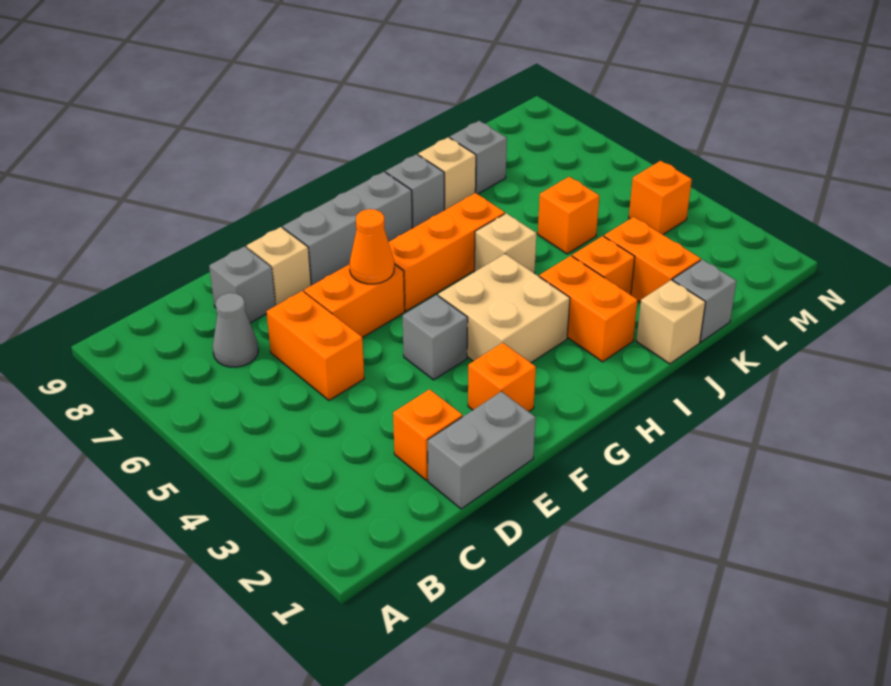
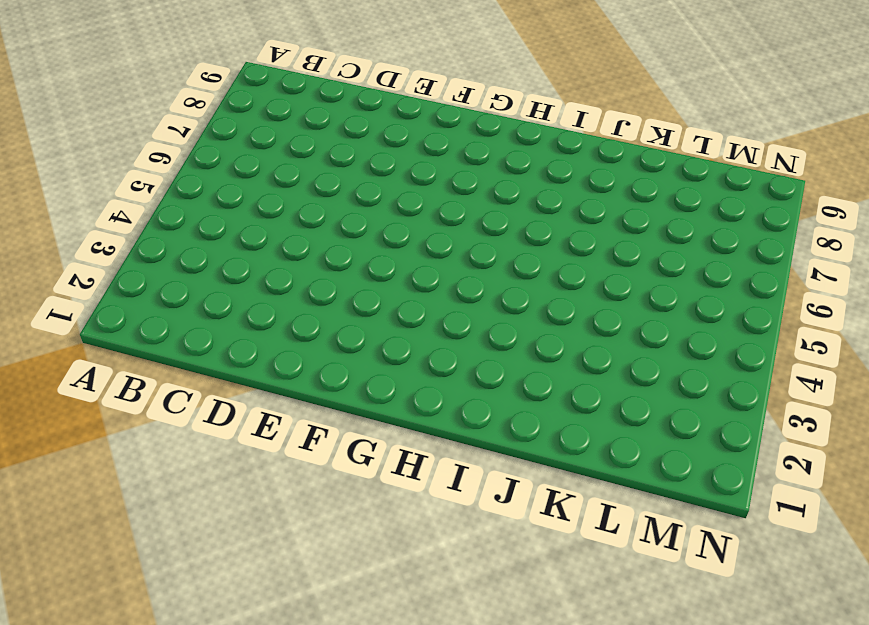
none -> grey cone C7 level 1
none -> grey brick D1:E1 level 1
none -> orange brick D2 level 1

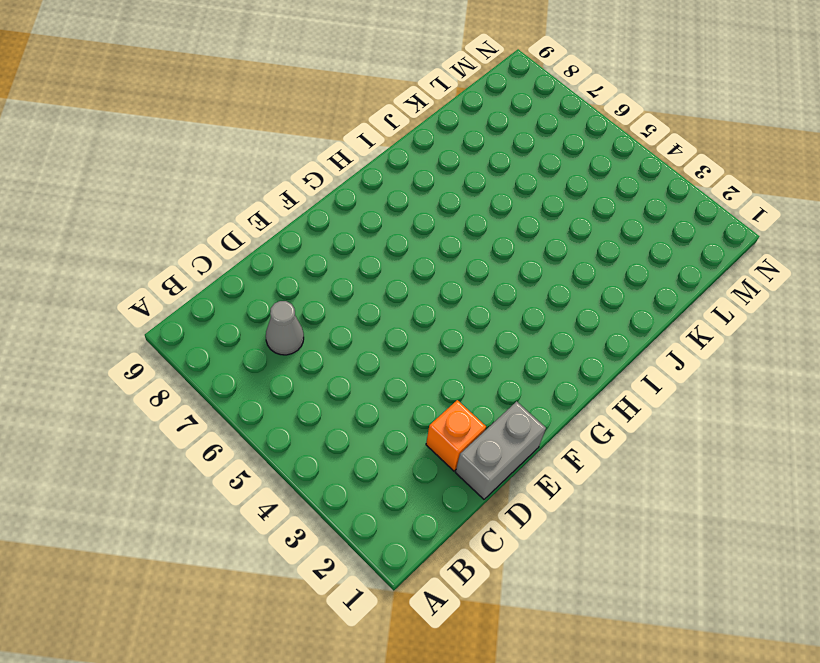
none -> orange brick D5:D6 level 1
none -> grey brick D8 level 1
none -> orange brick E6:F6 level 1

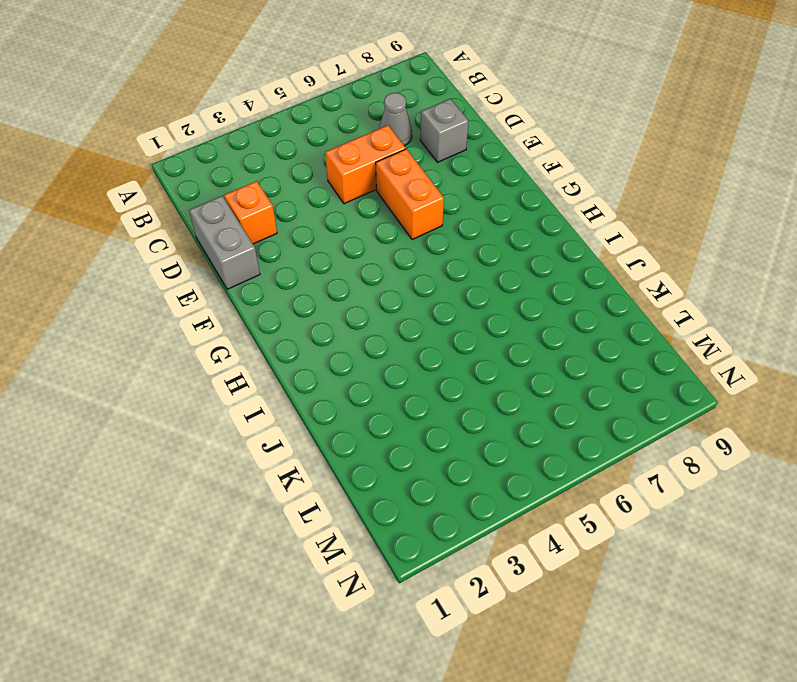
none -> tan brick E8 level 1
none -> orange brick F2 level 1
none -> grey brick F4 level 1

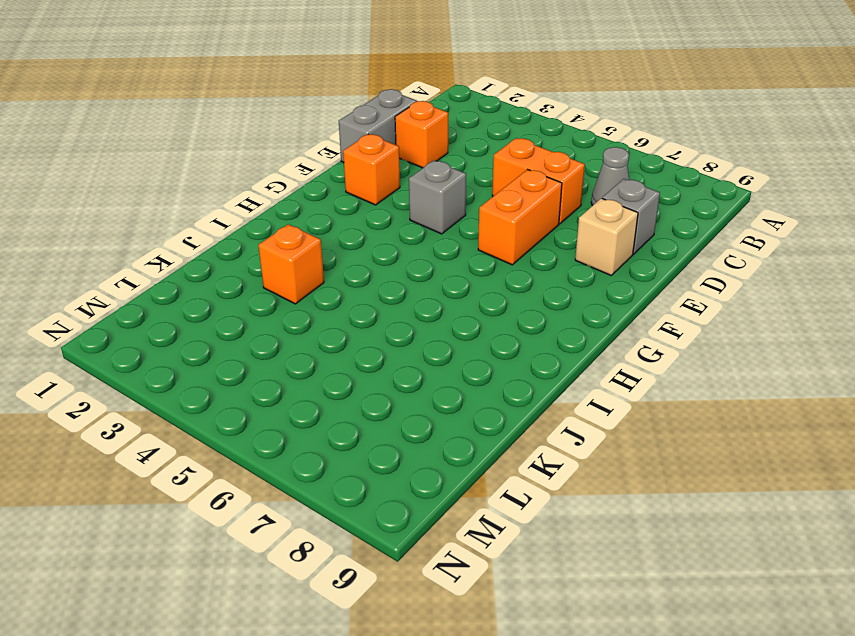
none -> grey brick F8:H8 level 1
none -> tan brick G3:H4 level 1
none -> orange brick G6:I6 level 1

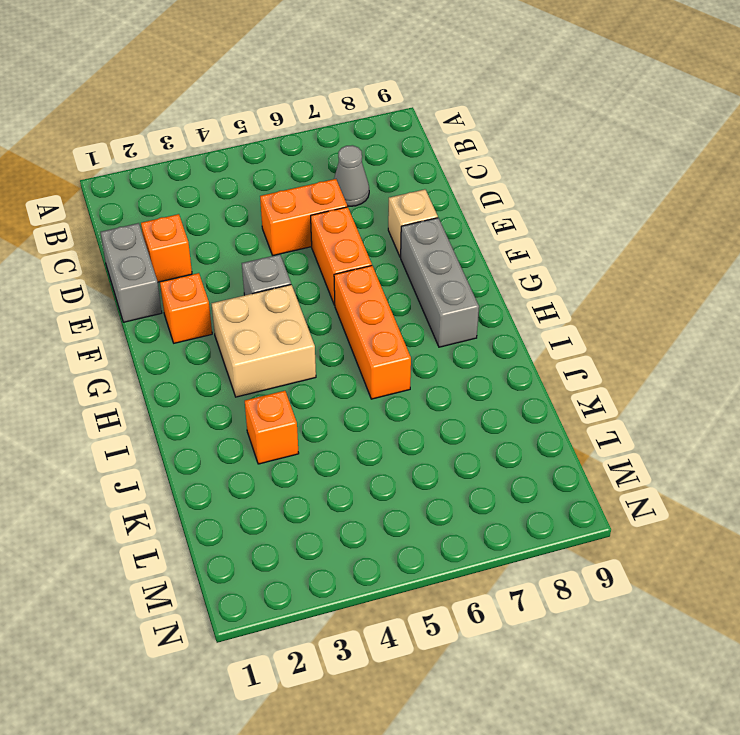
none -> grey brick D8 level 1
none -> orange brick I2:I3 level 1
none -> tan brick I5 level 1

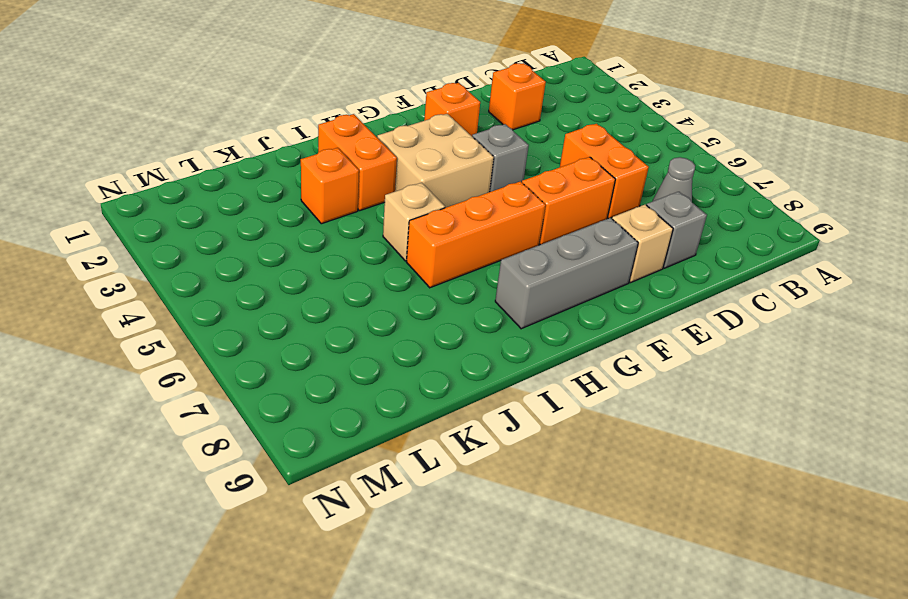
none -> grey brick D1:E1 level 1
none -> grey brick I8 level 1
none -> tan brick J1 level 1

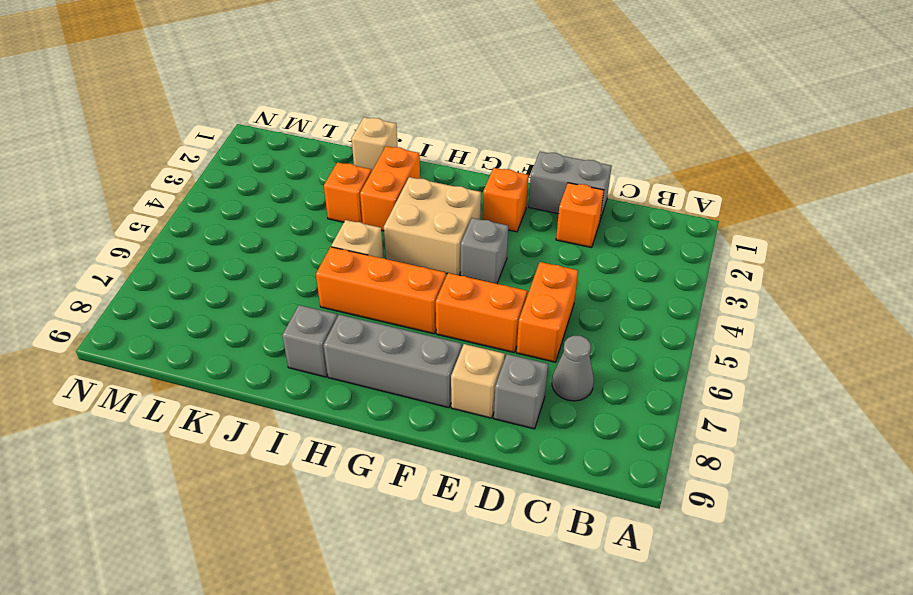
none -> tan brick J8 level 1
none -> grey brick K1 level 1
none -> orange brick K2:K3 level 1

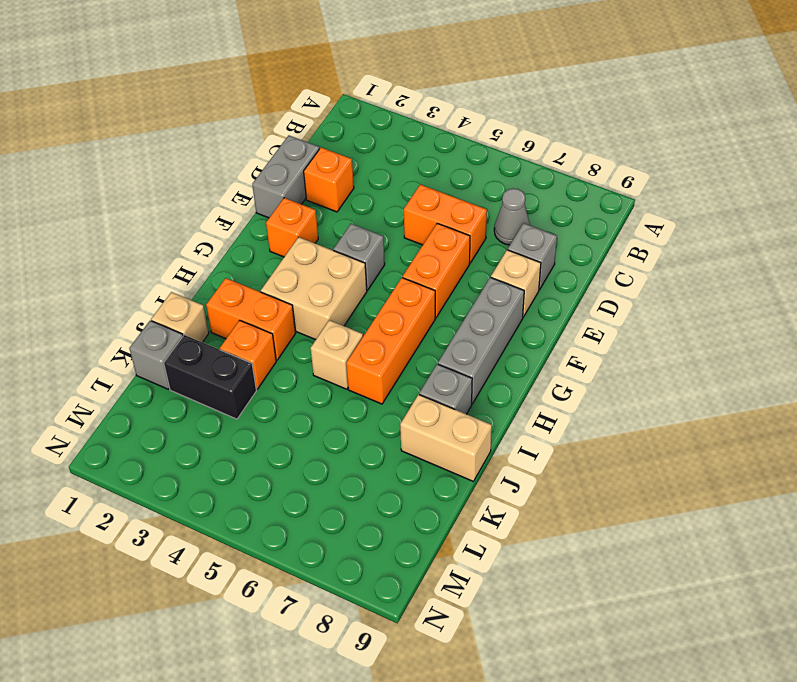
tan brick J8:J9 level 1 -> tan brick J8 level 1
black brick K2:K3 level 1 -> orange brick K2:K3 level 1
none -> orange brick K5 level 1
none -> grey brick K8 level 1
none -> orange brick M4 level 1

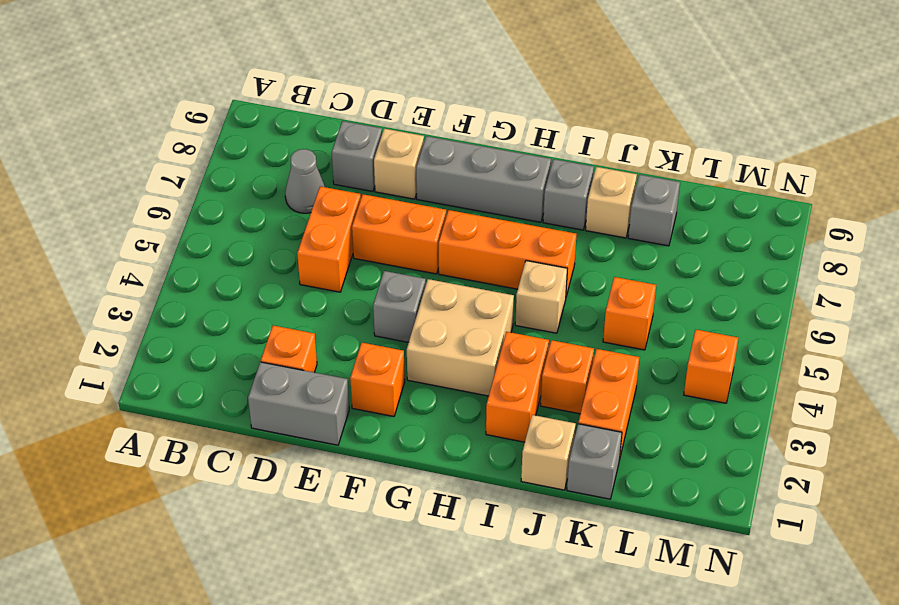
none -> orange cone F6 level 2

